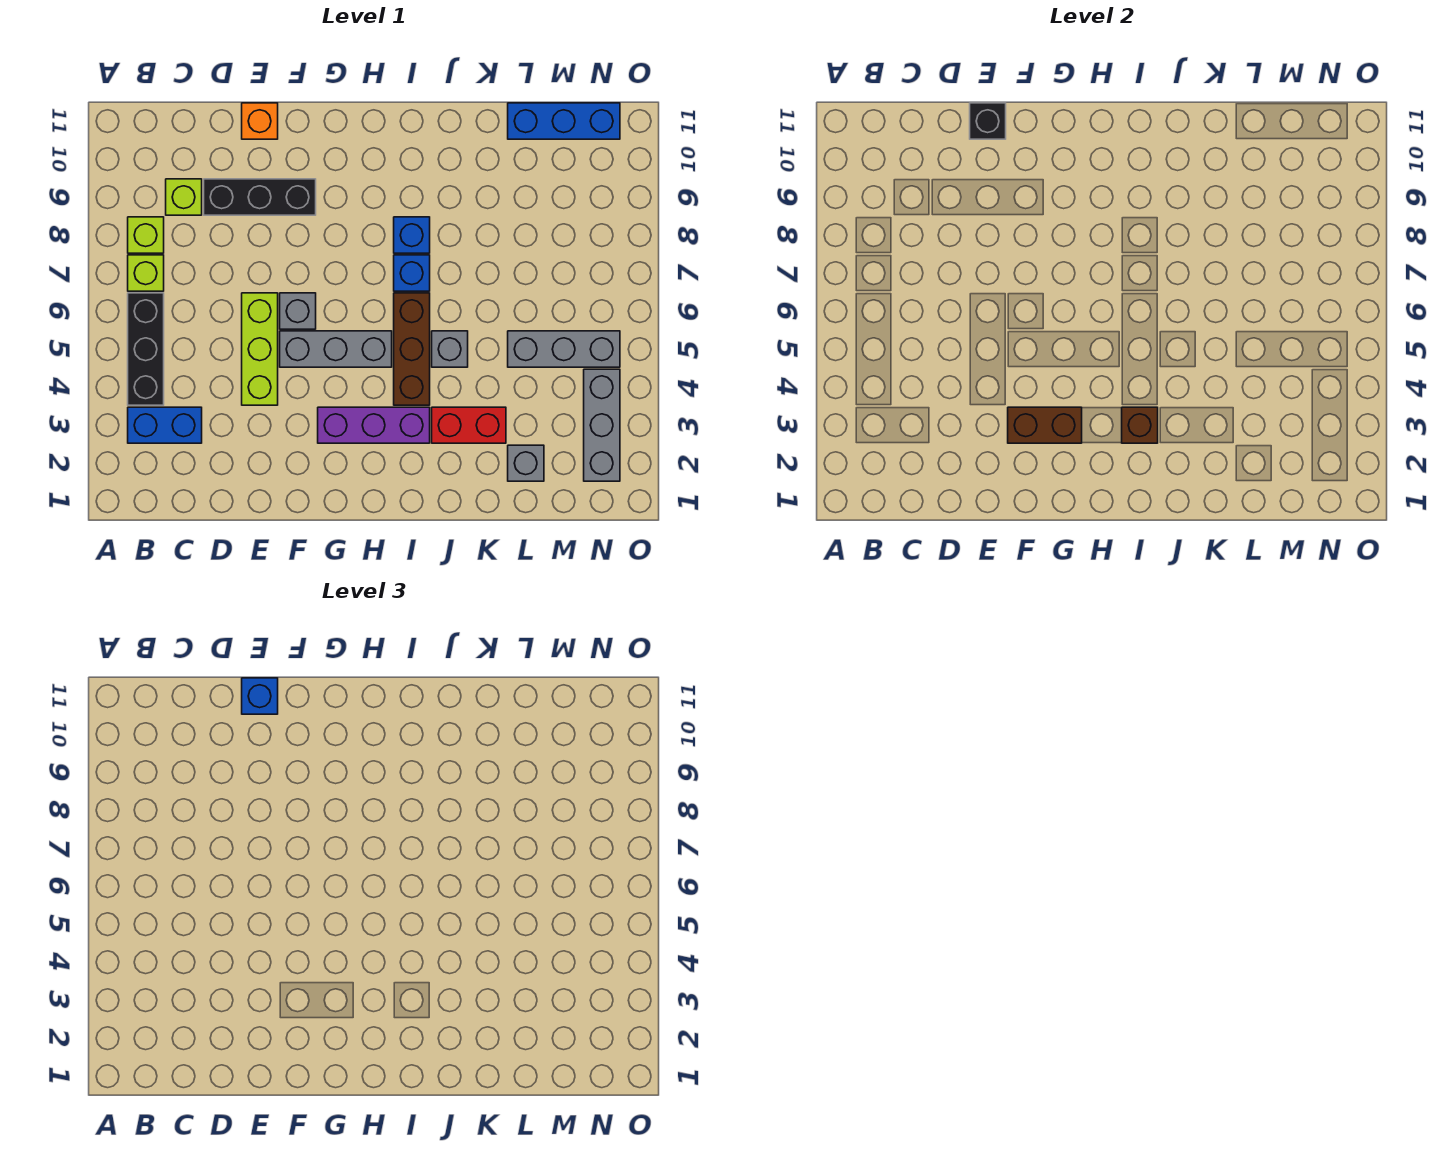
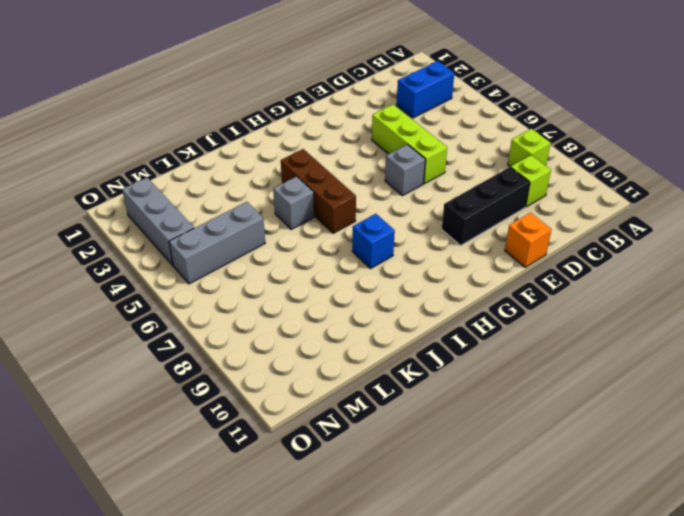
none -> black brick B4:B6 level 1
none -> lime brick B7 level 1
none -> grey brick F5:H5 level 1

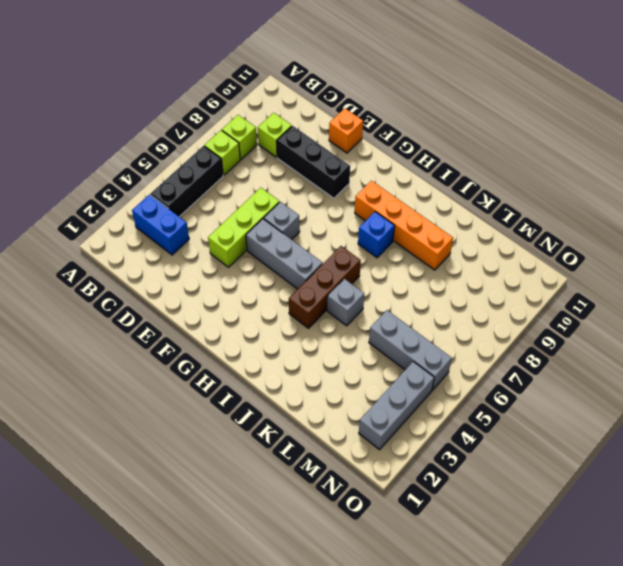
orange brick H9:K9 level 1 -> none
none -> purple brick G3:I3 level 1
none -> blue brick I7 level 1
none -> red brick J3:K3 level 1

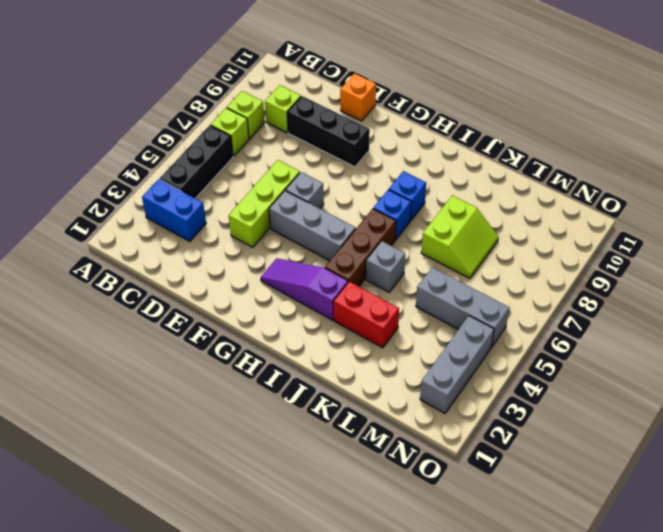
purple slope G3:I3 level 1 top I -> purple brick G3:I3 level 1
lime slope K7:L8 level 1 top K -> none
none -> grey brick L2 level 1
none -> blue brick L11:N11 level 1
none -> black brick E11 level 2

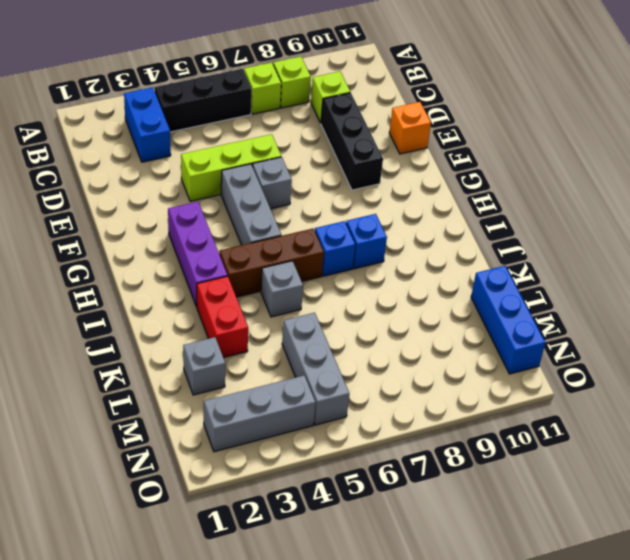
none -> black brick E11 level 2
none -> brown brick F3:G3 level 2
none -> brown brick I3 level 2

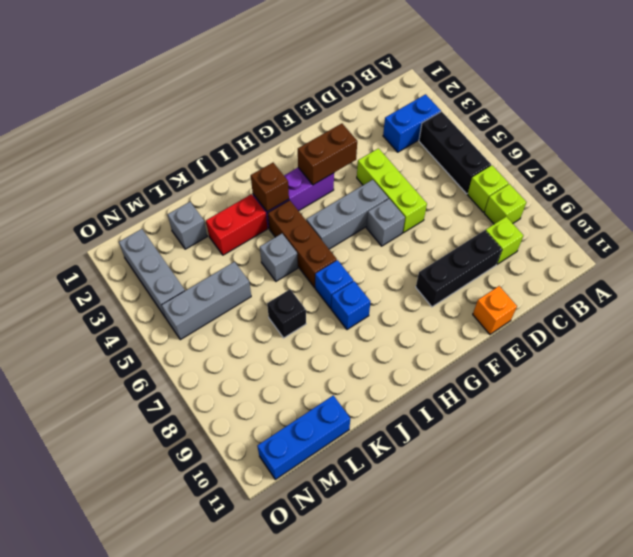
black brick K7 level 1 -> black brick E11 level 2
none -> blue brick E11 level 3

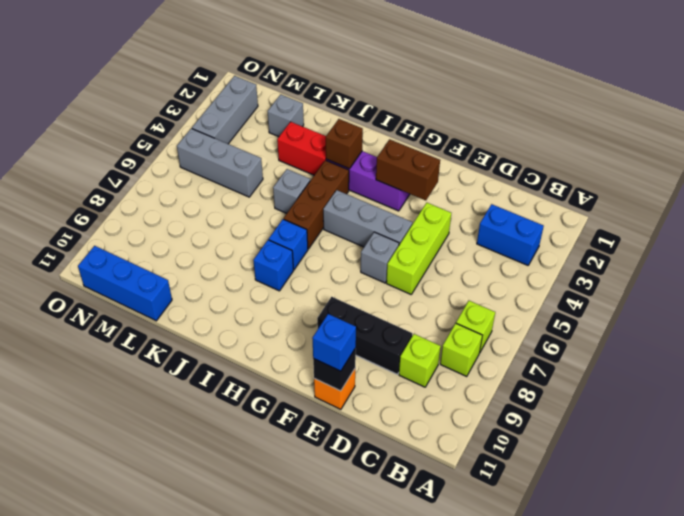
none -> black brick B4:B6 level 1

